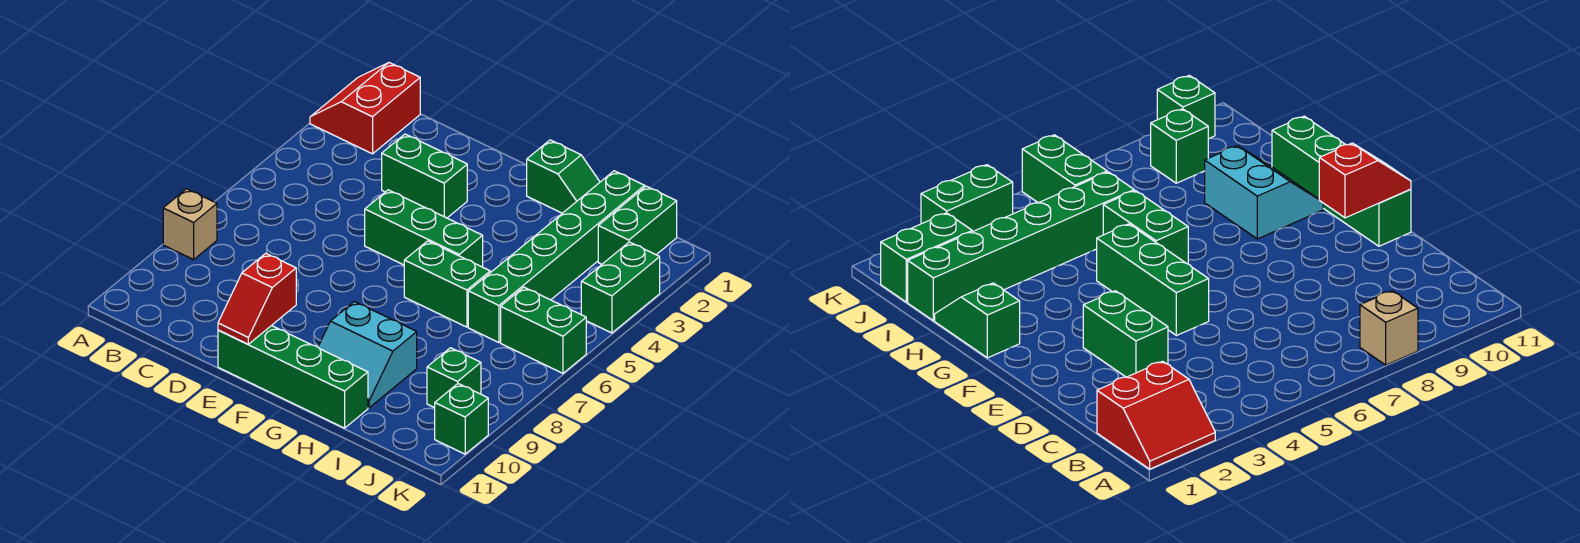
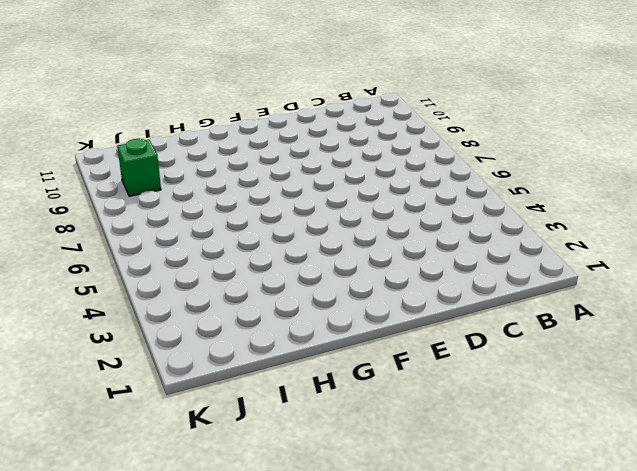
none -> red slope A1:B2 level 1 top B
none -> tan brick A8 level 1
none -> green brick D3:E3 level 1

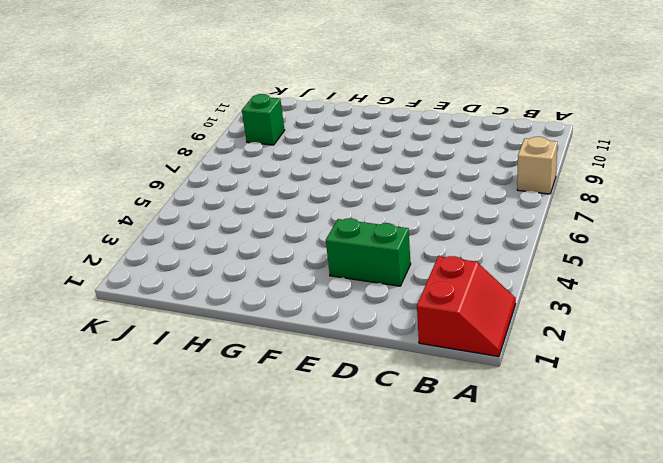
none -> green brick E5:G5 level 1
none -> green brick E11:H11 level 1
none -> green slope G1:H1 level 1 top G

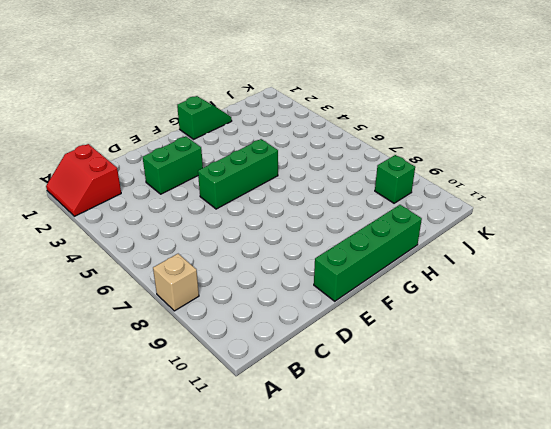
none -> green brick G6:H6 level 1
none -> cyan slope G9:H10 level 1 top 9
none -> green brick I1:I6 level 1

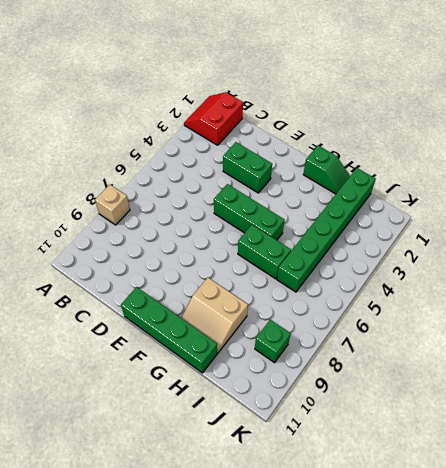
tan slope G9:H10 level 1 top 9 -> cyan slope G9:H10 level 1 top 9
none -> green brick J1:J2 level 1
none -> green brick J6:K6 level 1
none -> green brick K3:K4 level 1

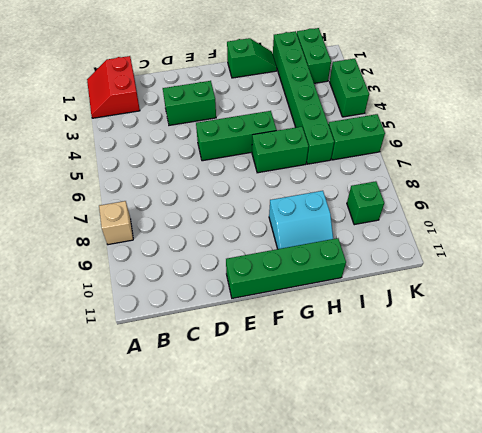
none -> green brick K10 level 1
none -> red slope E10:E11 level 2 top 10

